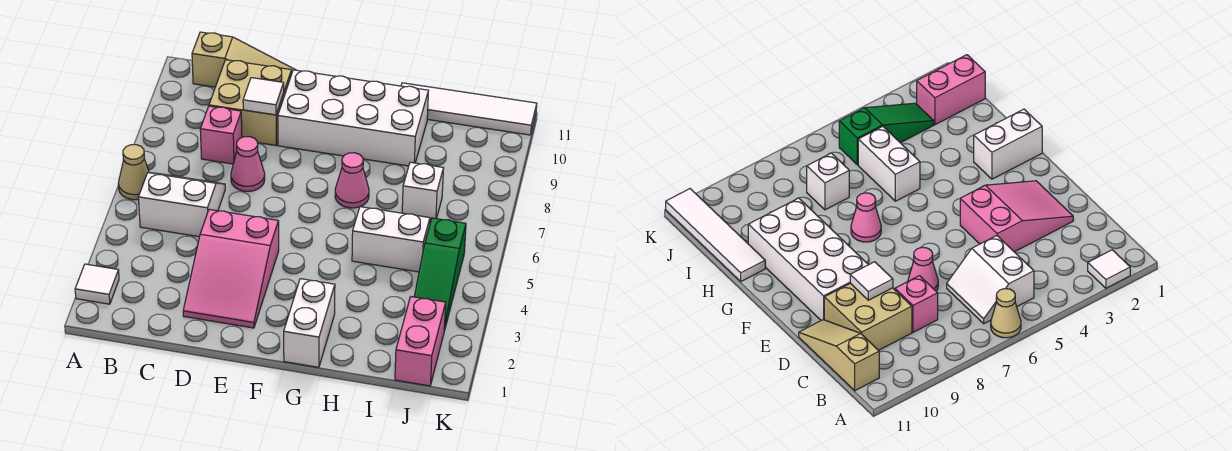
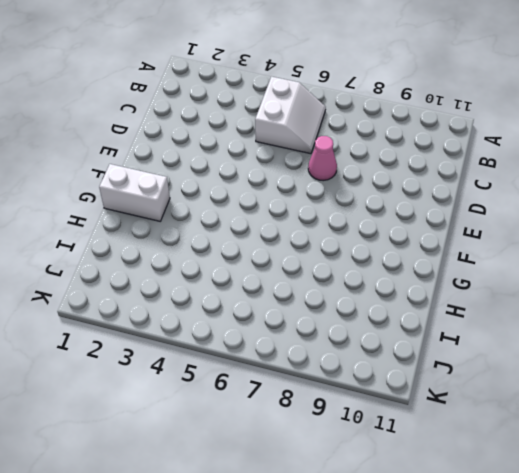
none -> white tile A2 level 1
none -> tan cone A6 level 1
none -> tan slope B11:D11 level 1 top B

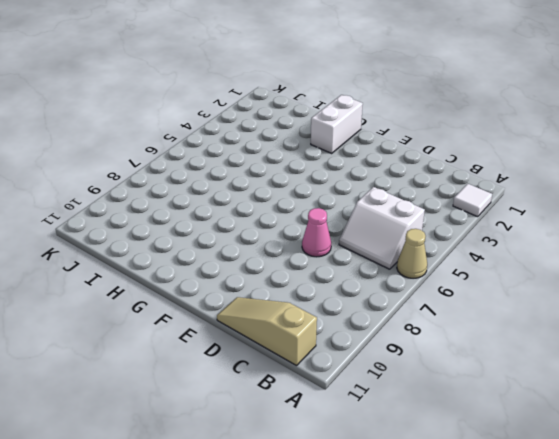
none -> pink brick C8 level 1
none -> tan brick C9:D10 level 1
none -> pink slope D2:E4 level 1 top 4

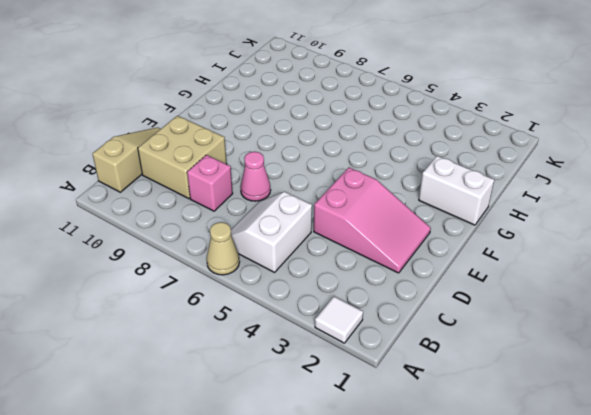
none -> white brick E9:H10 level 1
none -> pink cone G7 level 1
none -> white brick H5:I5 level 1

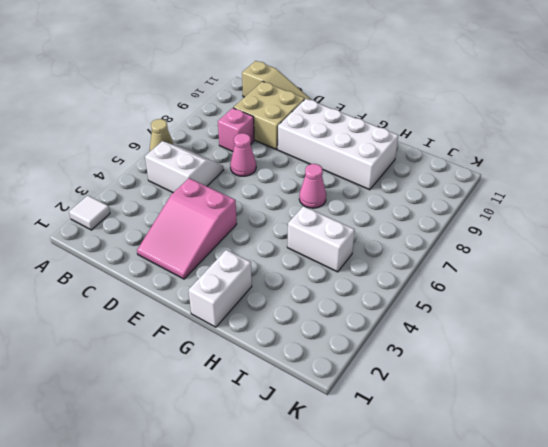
none -> white tile H11:K11 level 1
none -> white brick I7 level 1
none -> pink brick J1:J2 level 1

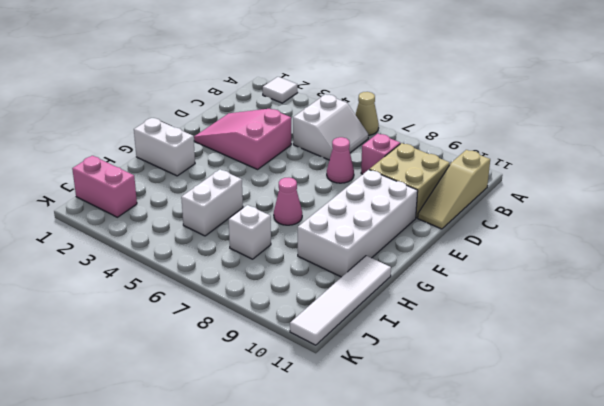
none -> green slope J3:J5 level 1 top 5
none -> white tile D9 level 2

